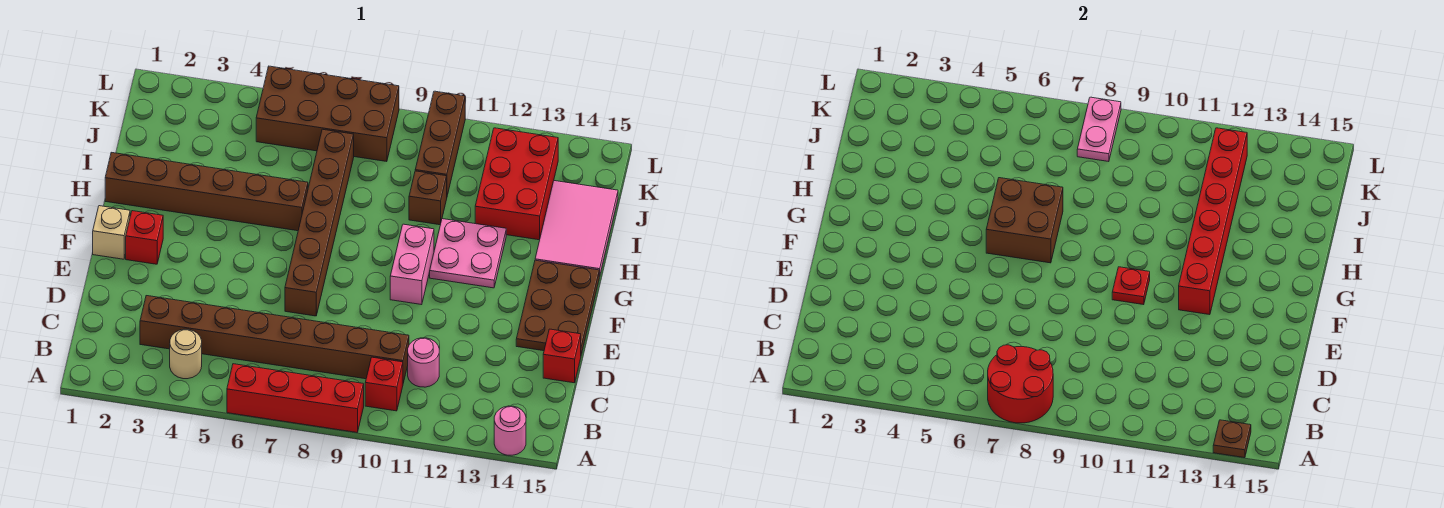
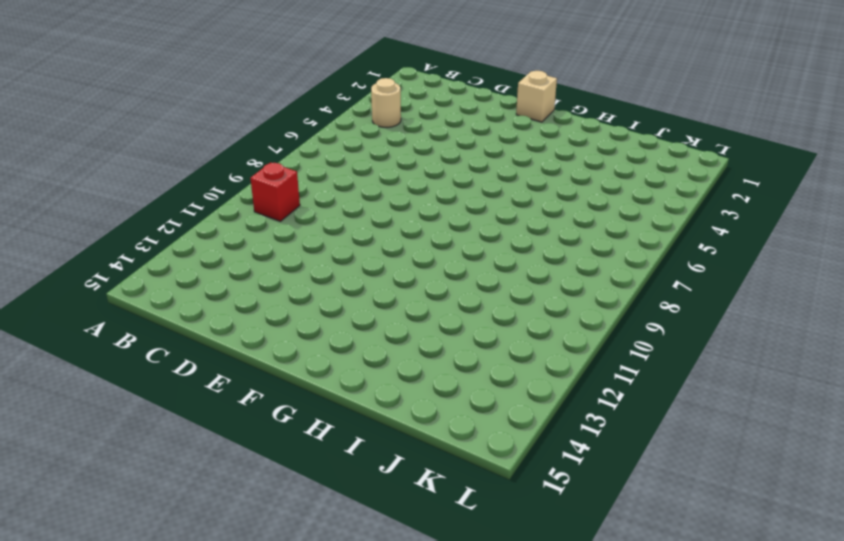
none -> red brick A6:A9 level 1
none -> pink round brick A14 level 1
none -> brown brick C3:C10 level 1

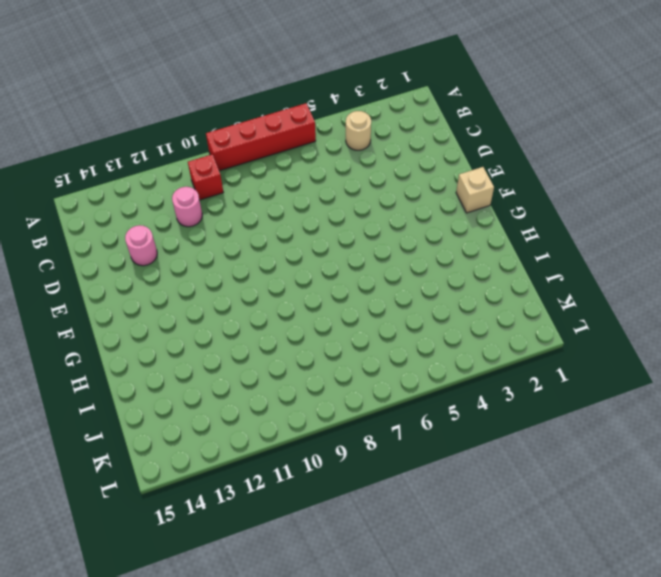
pink round brick D13 level 1 -> pink round brick A14 level 1
none -> brown brick C3:C10 level 1
none -> red brick D15 level 1
none -> brown brick E7:J7 level 1

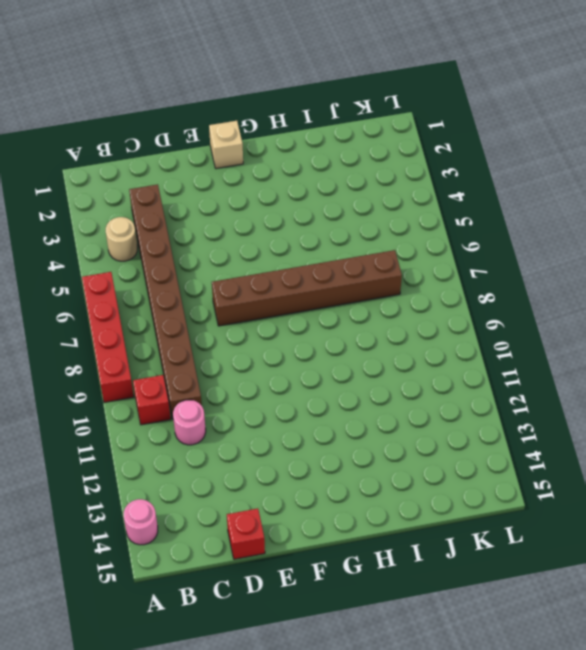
none -> brown plate E14:G15 level 1
none -> red brick F2 level 1
none -> pink brick F10:G10 level 1

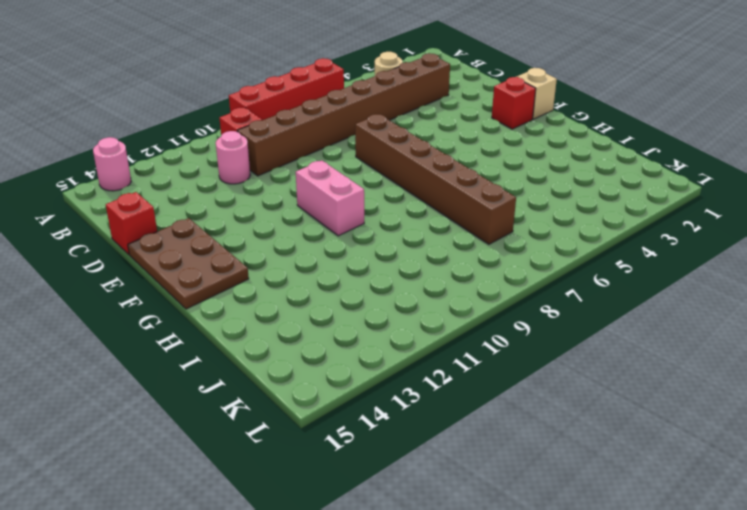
none -> pink plate G11:H12 level 1
none -> brown brick H1:H6 level 1
none -> pink tile H14:J15 level 1

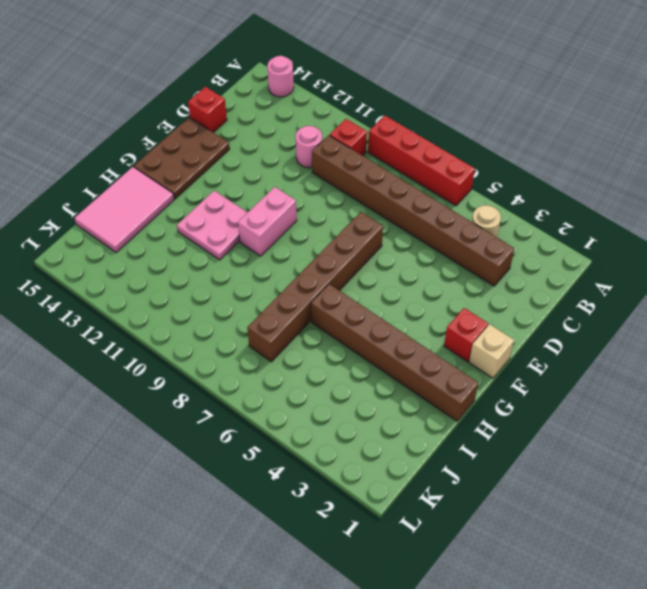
none -> brown brick I10 level 1
none -> red brick I12:K13 level 1
none -> brown brick J10:L10 level 1

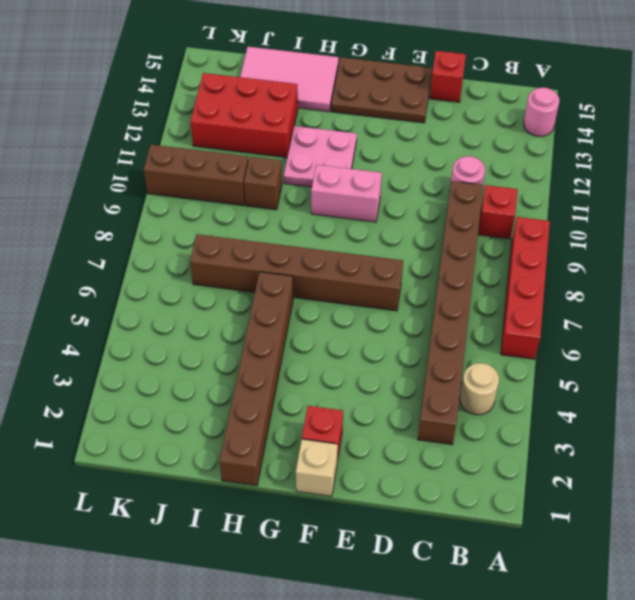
none -> brown brick K5:L8 level 1
none -> red round brick A7:B8 level 2
none -> brown plate A14 level 2

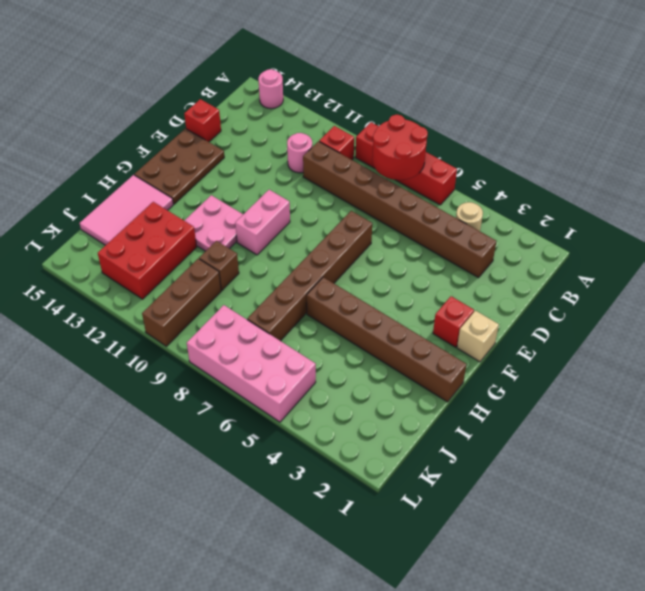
pink brick K5:L8 level 1 -> brown brick K5:L8 level 1
none -> brown plate A14 level 2
none -> red plate F10 level 2
none -> red brick F12:K12 level 2

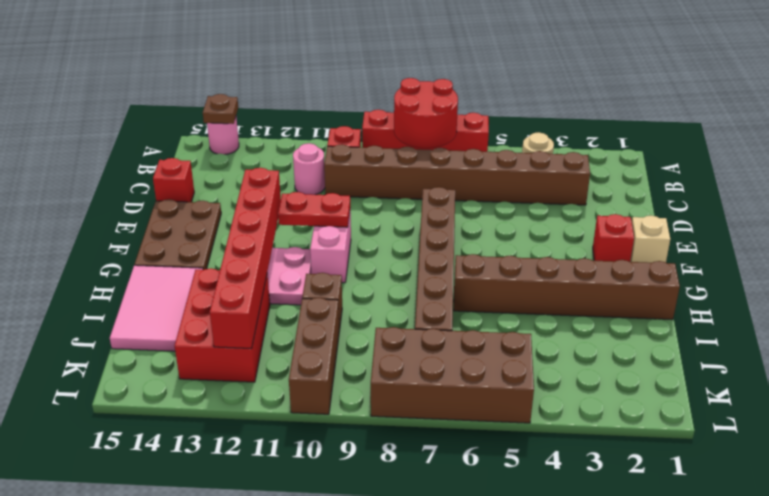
red plate F10:F11 level 2 -> red plate F10 level 2
none -> brown brick G6:H7 level 2
none -> pink plate K8:L8 level 2

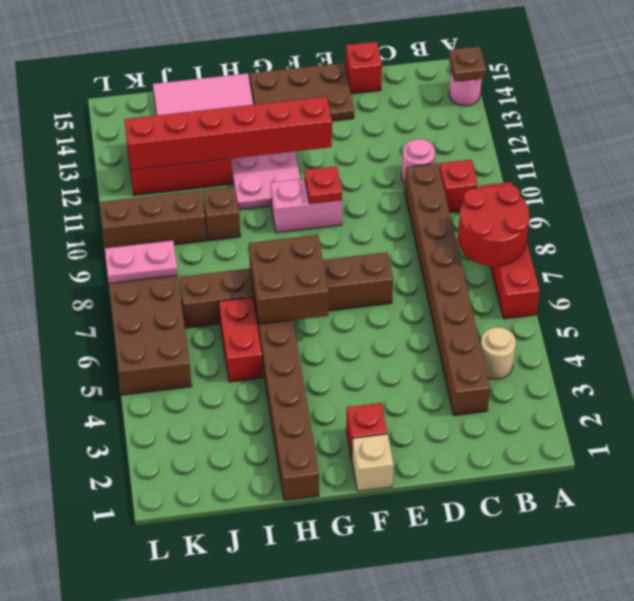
red brick I5:I6 level 1 -> none

